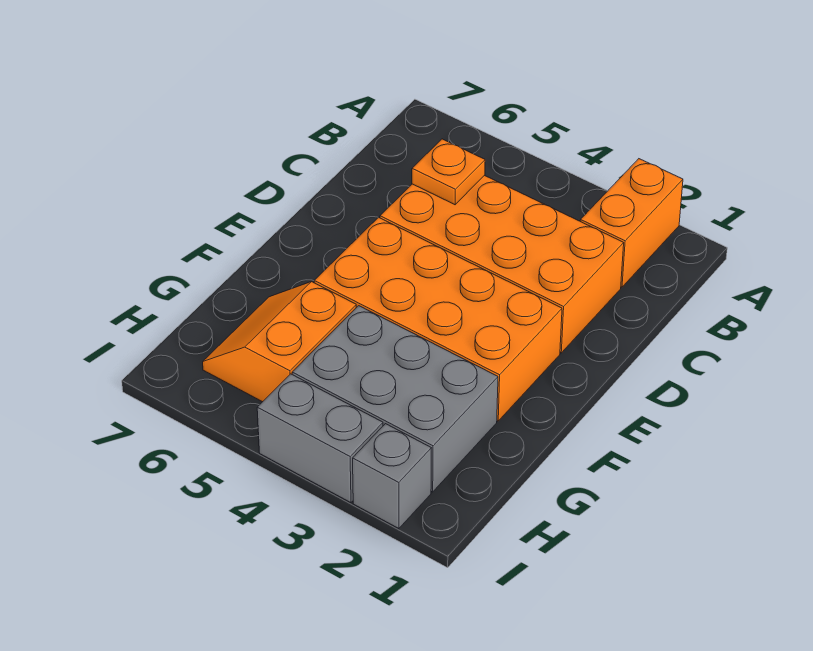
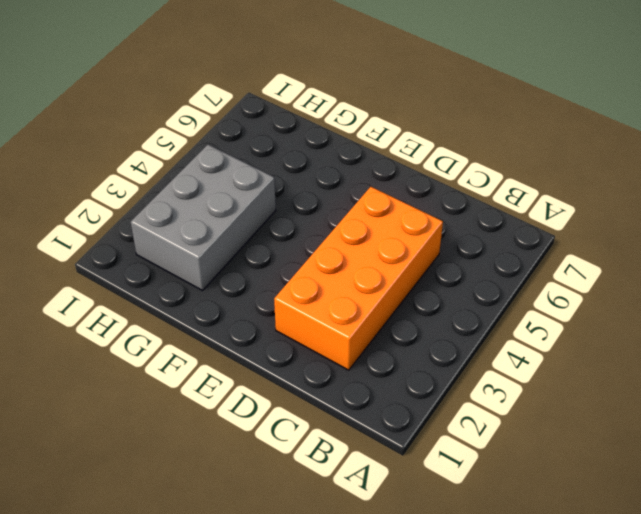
none -> orange brick A2:B2 level 1
none -> orange brick E2:F5 level 1

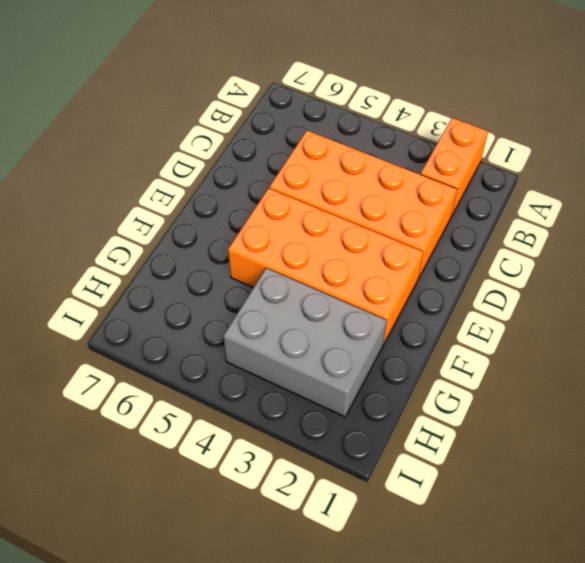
none -> orange slope G5:H6 level 1 top 5
none -> grey brick I2 level 1

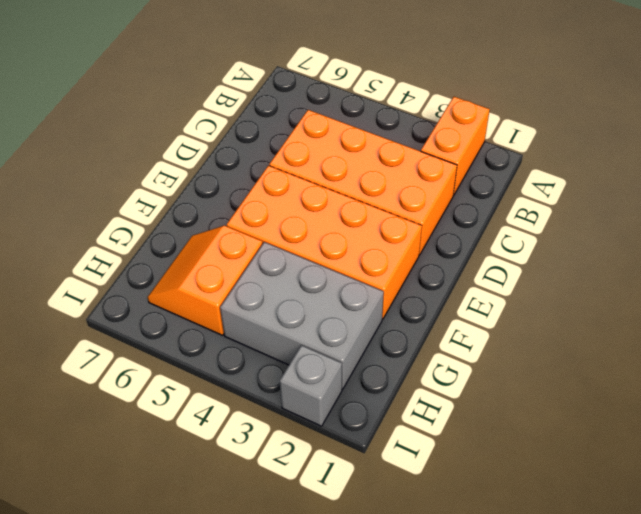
none -> grey brick I3:I4 level 1
none -> orange plate C5 level 2

